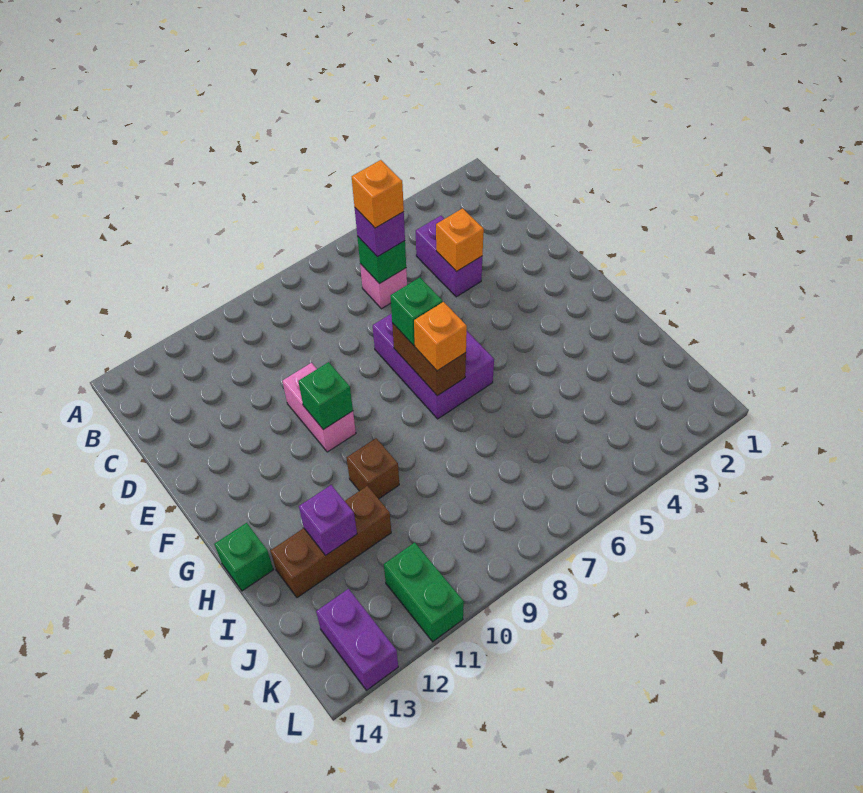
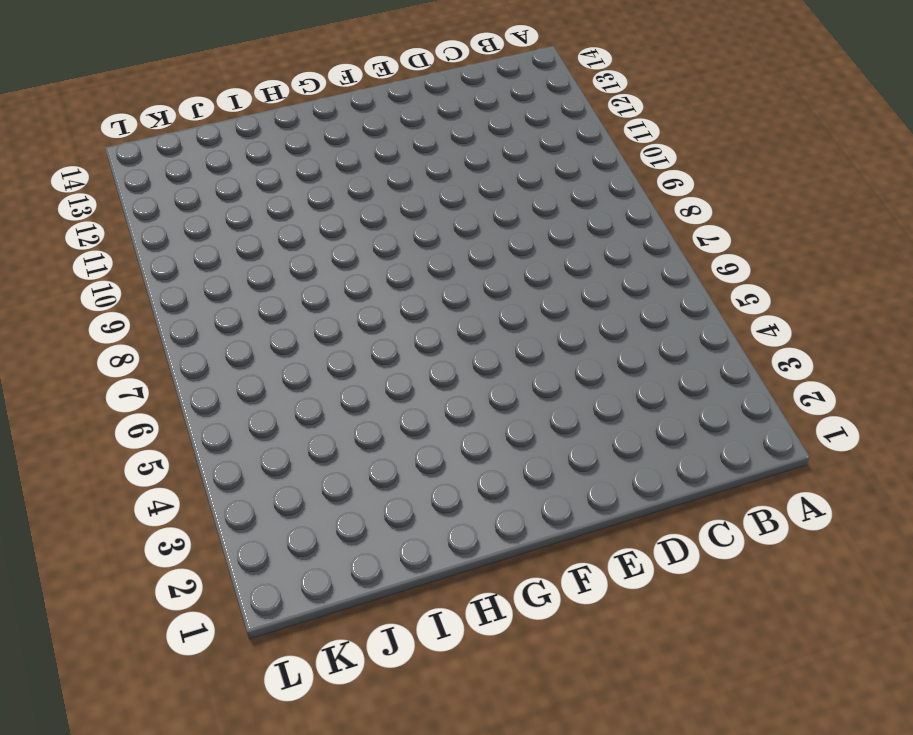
none -> purple brick C4:D4 level 1
none -> pink brick C6 level 1
none -> purple brick E6:G7 level 1

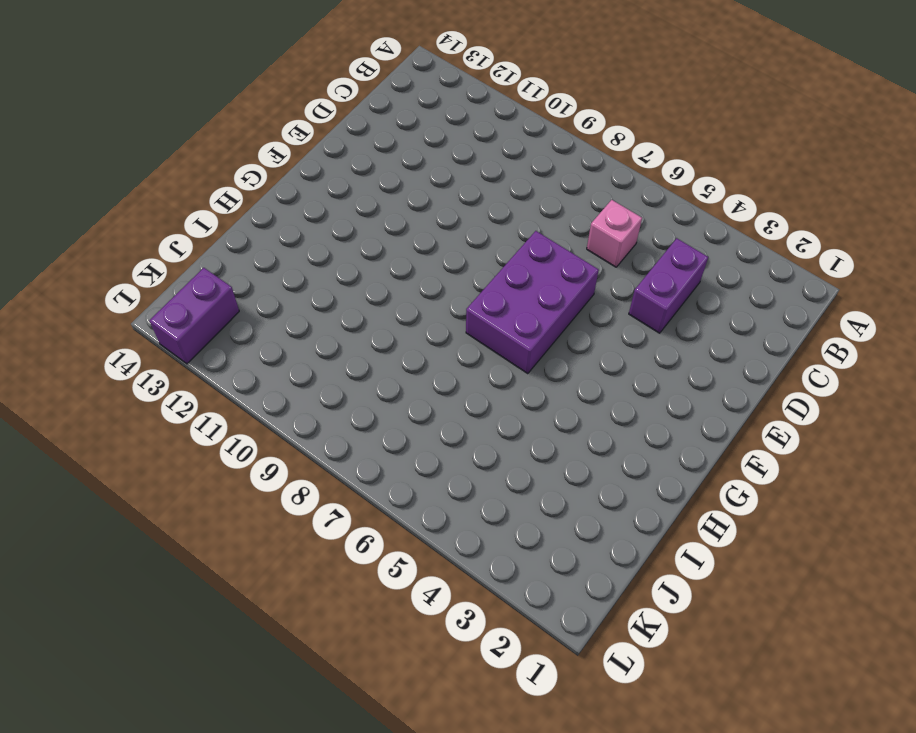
none -> pink brick E10:F10 level 1
none -> brown brick H10 level 1
none -> green brick H14 level 1

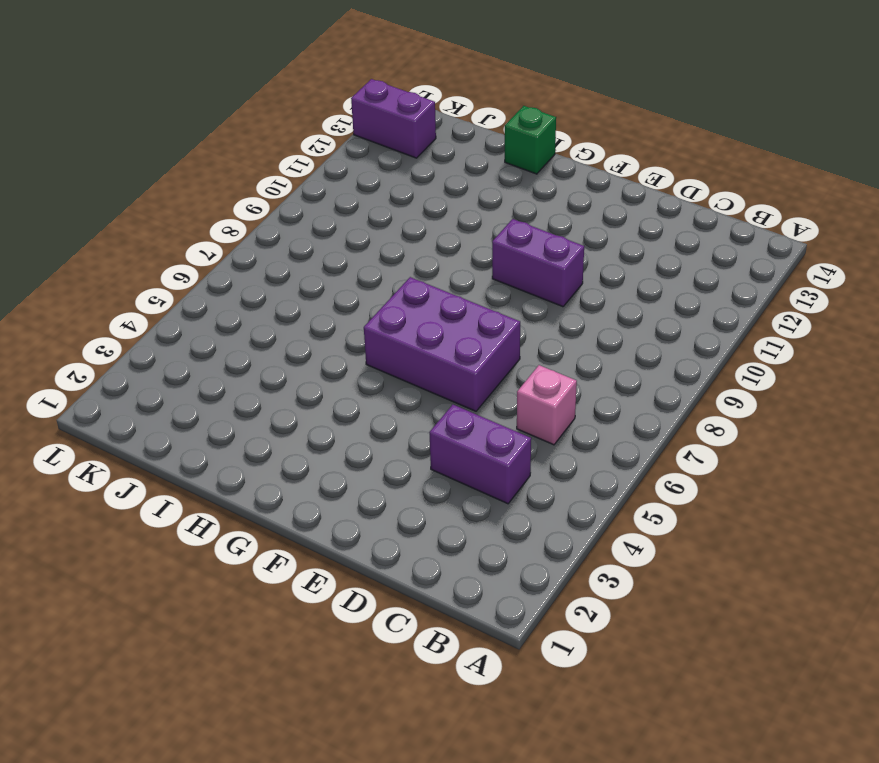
purple brick E10:F10 level 1 -> pink brick E10:F10 level 1
none -> brown brick H10 level 1
none -> brown brick I11:I13 level 1
none -> green brick K11:L11 level 1

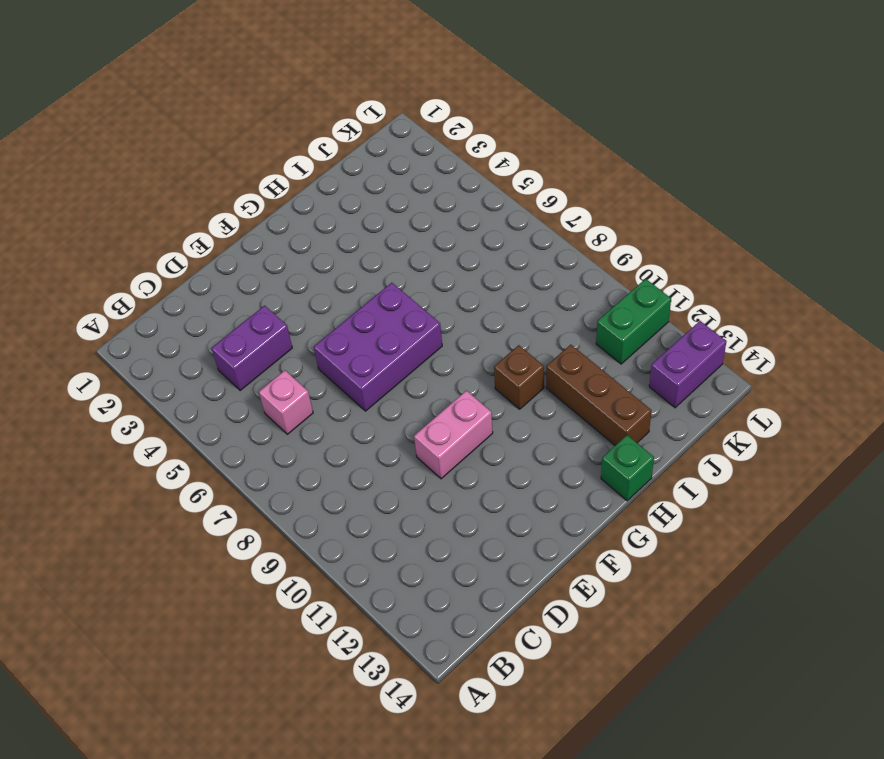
none -> green brick C6 level 2
none -> orange brick D4 level 2
none -> brown brick F7:G7 level 2

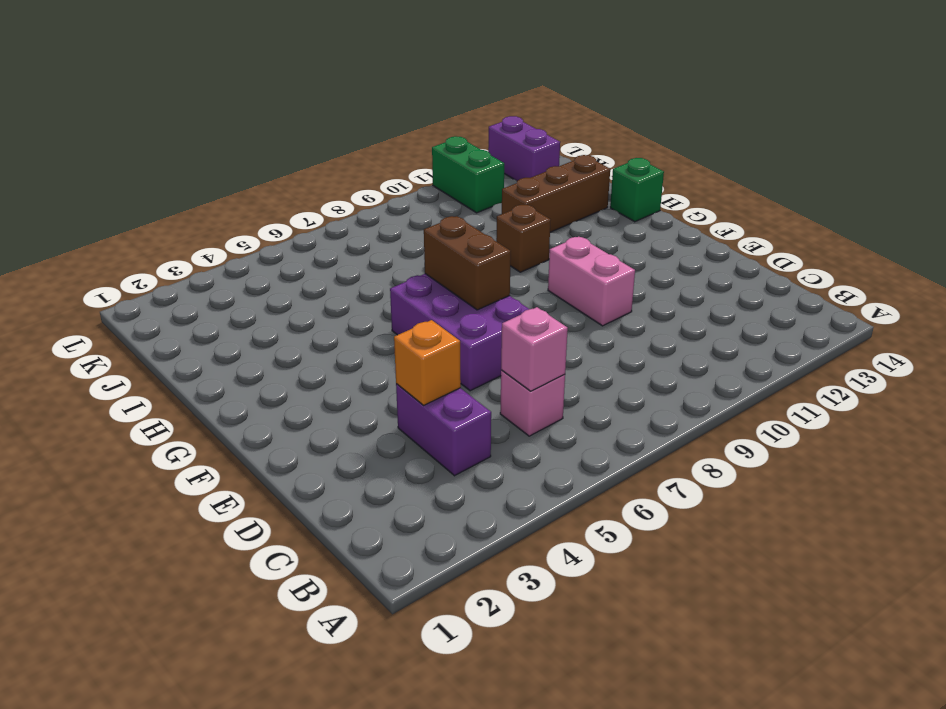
pink brick C6 level 2 -> green brick C6 level 2
none -> green brick F10 level 2
none -> purple brick I12 level 2
none -> purple brick C6 level 3

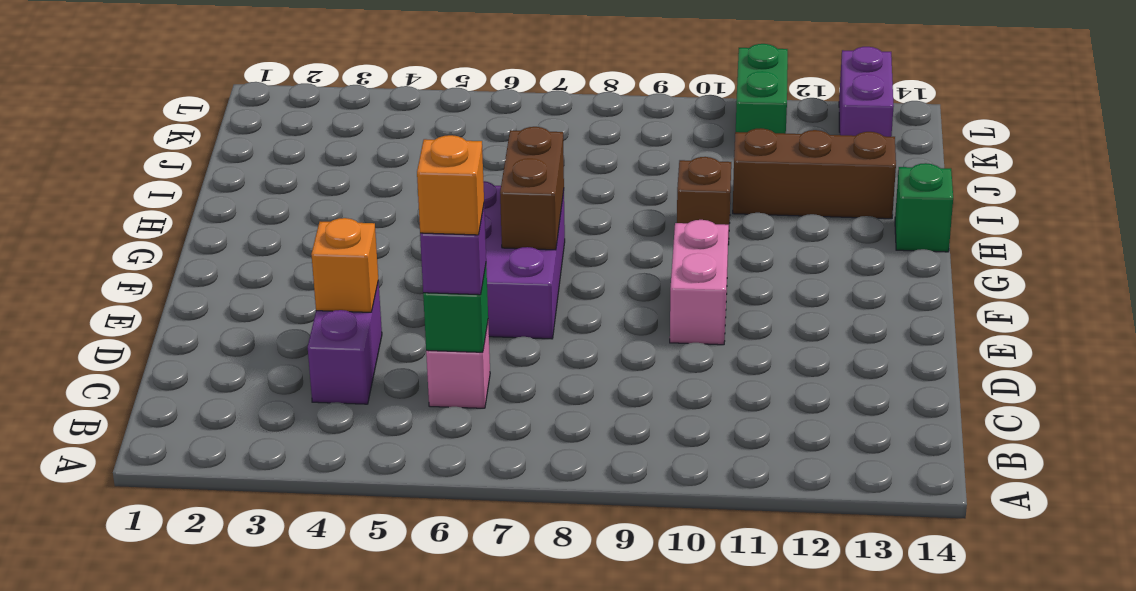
none -> green brick F10 level 2
none -> purple brick I12 level 2
none -> green brick F7 level 3

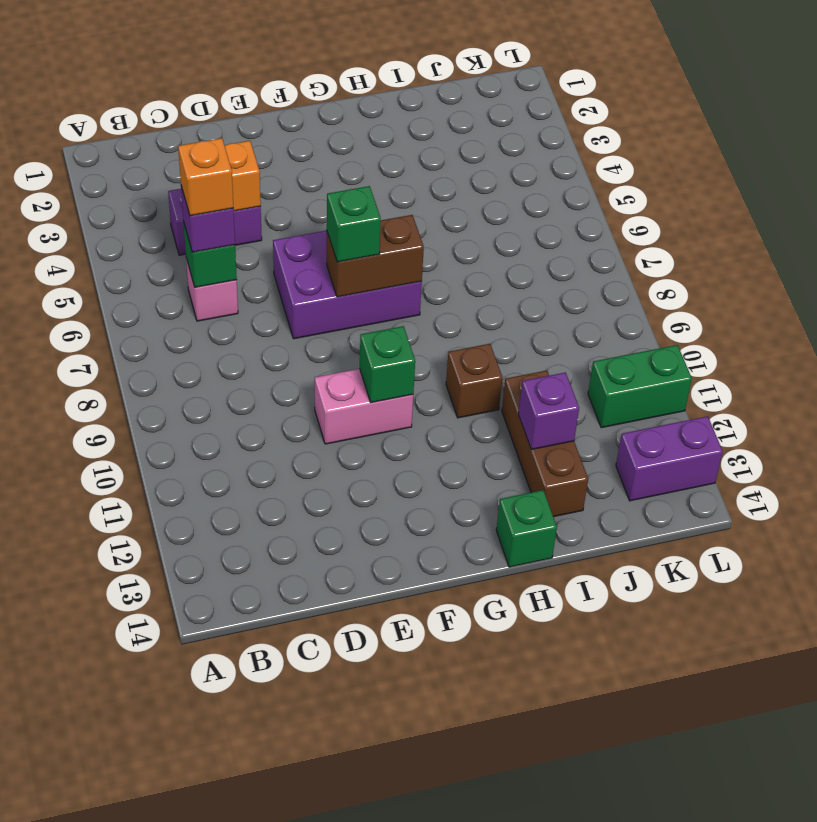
none -> orange brick G7 level 3

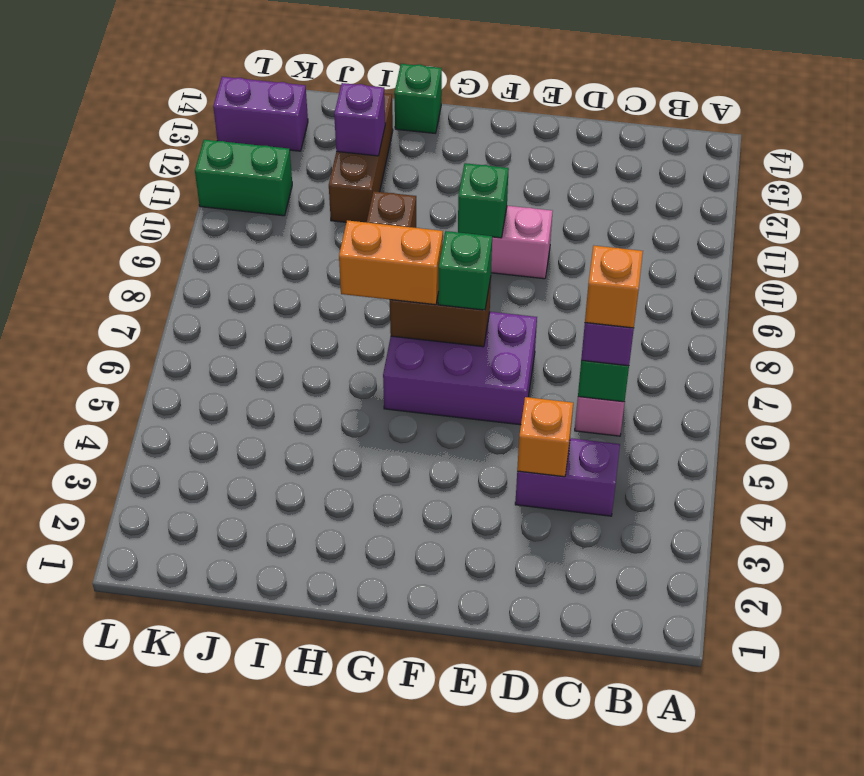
orange brick G7:H7 level 3 -> orange brick G7 level 3

